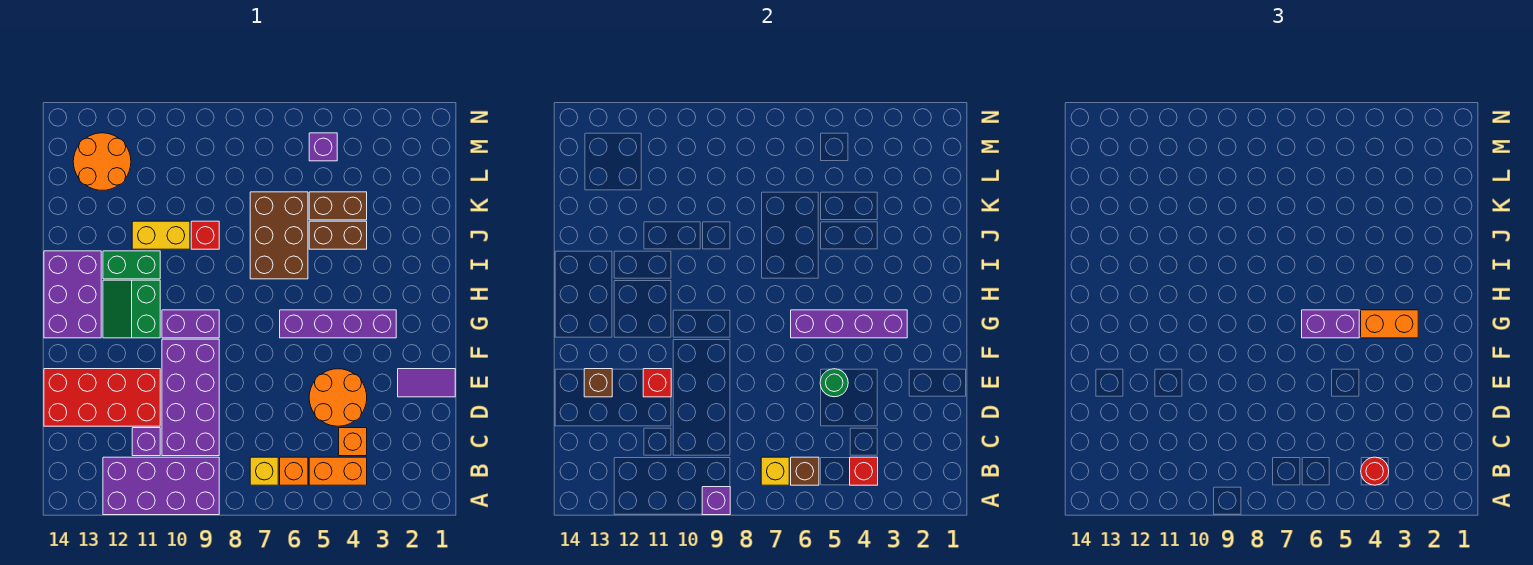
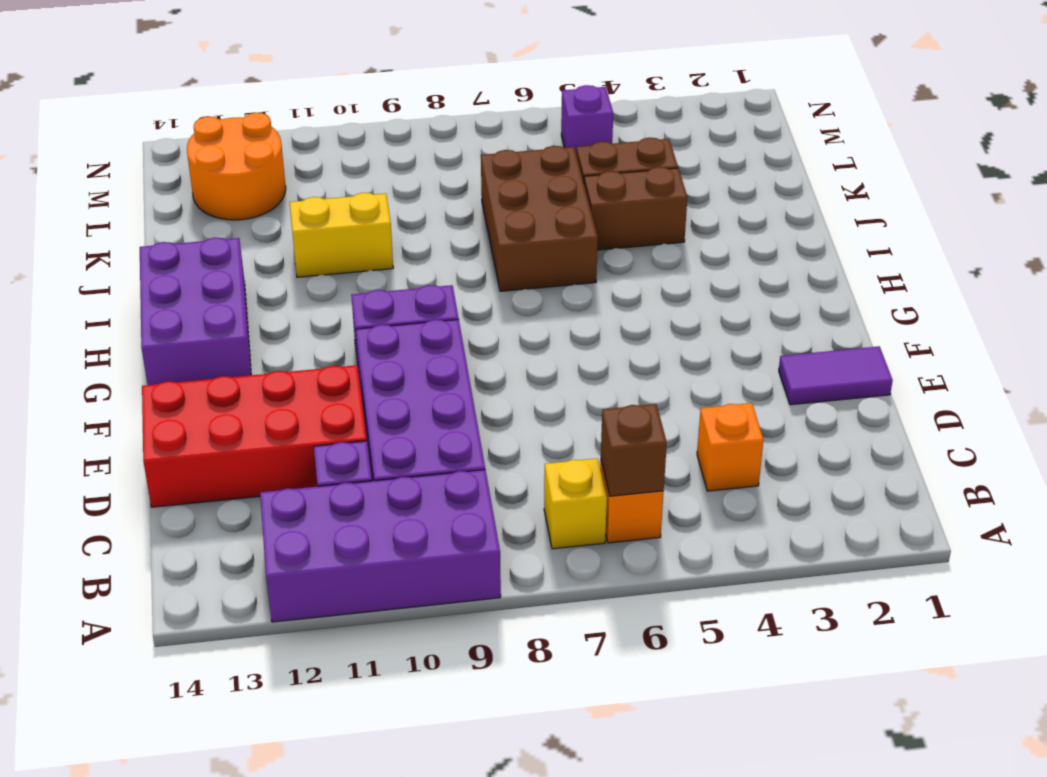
none -> orange brick B4:B5 level 1
none -> orange round brick D4:E5 level 1
none -> purple brick G3:G6 level 1
none -> green slope G11:H12 level 1 top 11

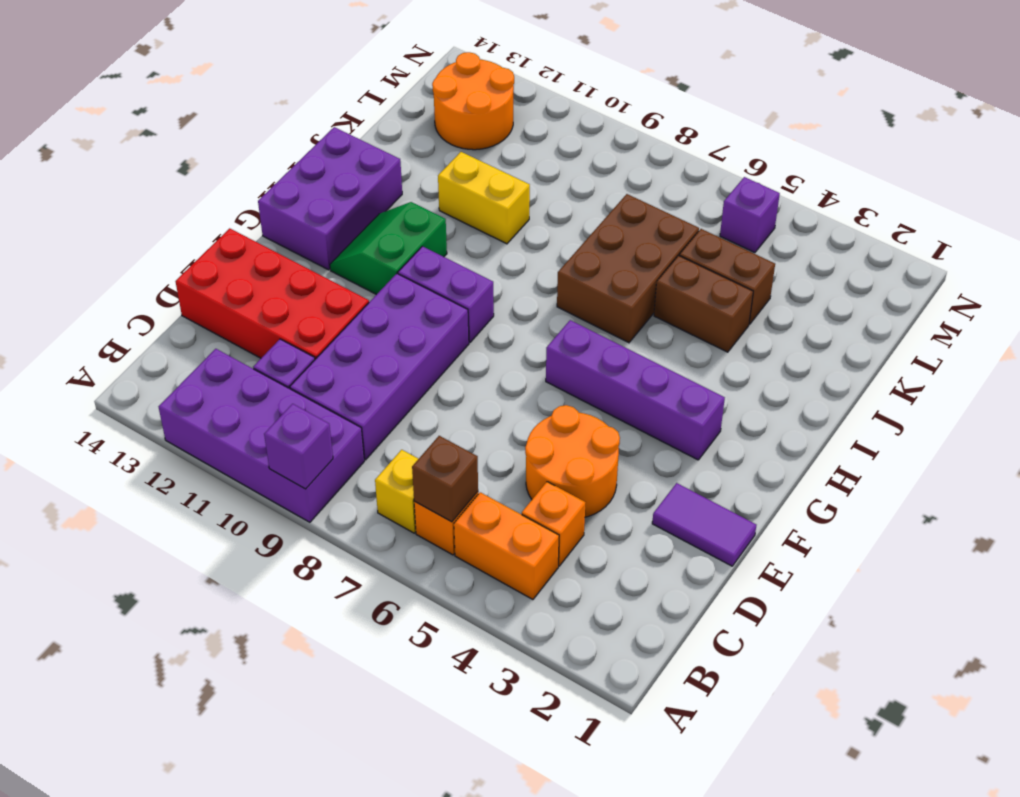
none -> green brick I11:I12 level 1
none -> red brick J9 level 1
none -> red brick B4 level 2
none -> yellow brick B7 level 2

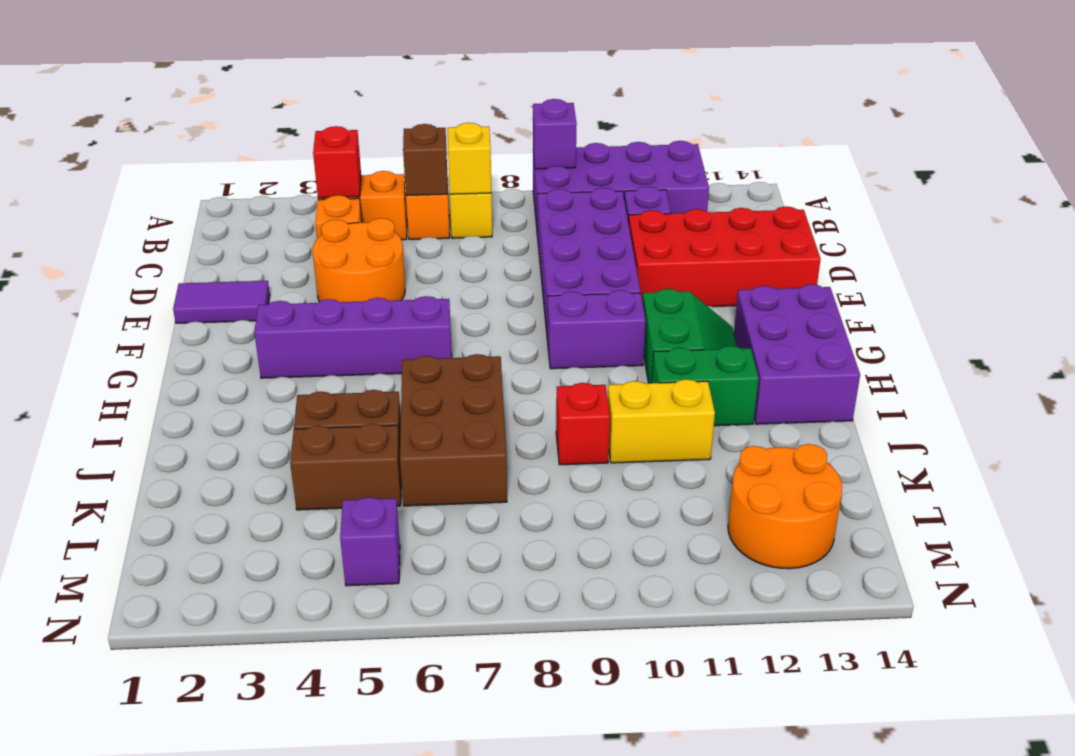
none -> green round brick E5 level 2
none -> red brick E11 level 2
none -> brown brick E13 level 2
none -> purple brick G3:G6 level 2

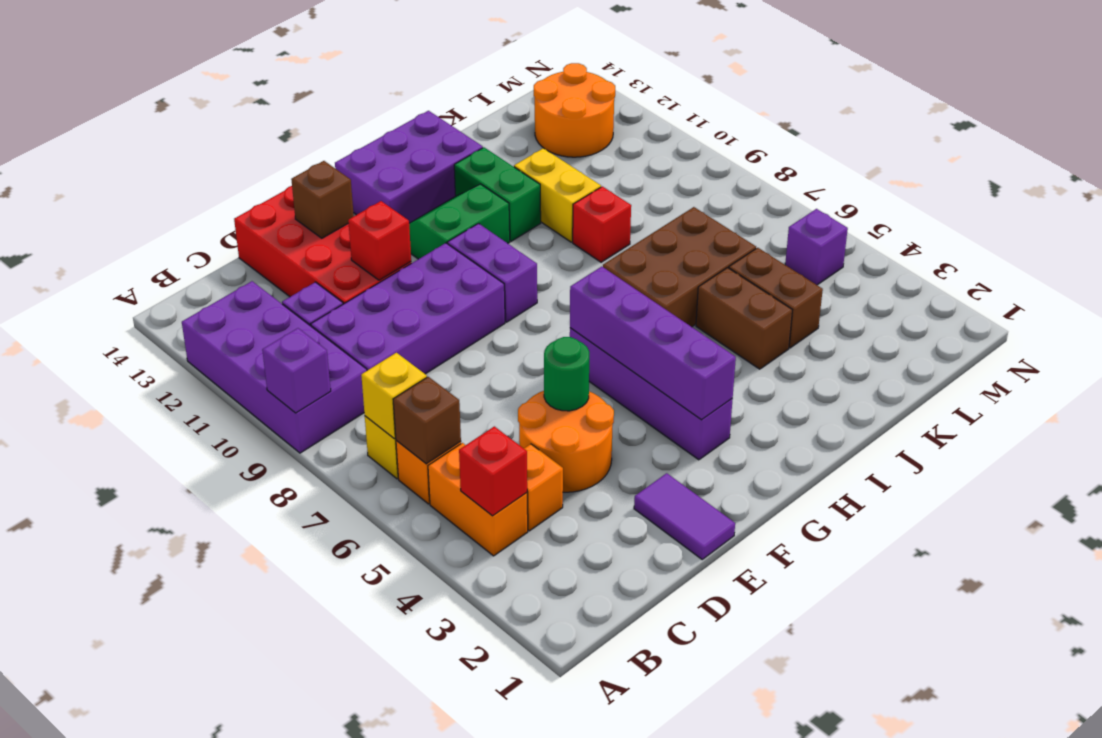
none -> red round brick B4 level 3
none -> orange brick G3:G4 level 3
none -> purple brick G5:G6 level 3

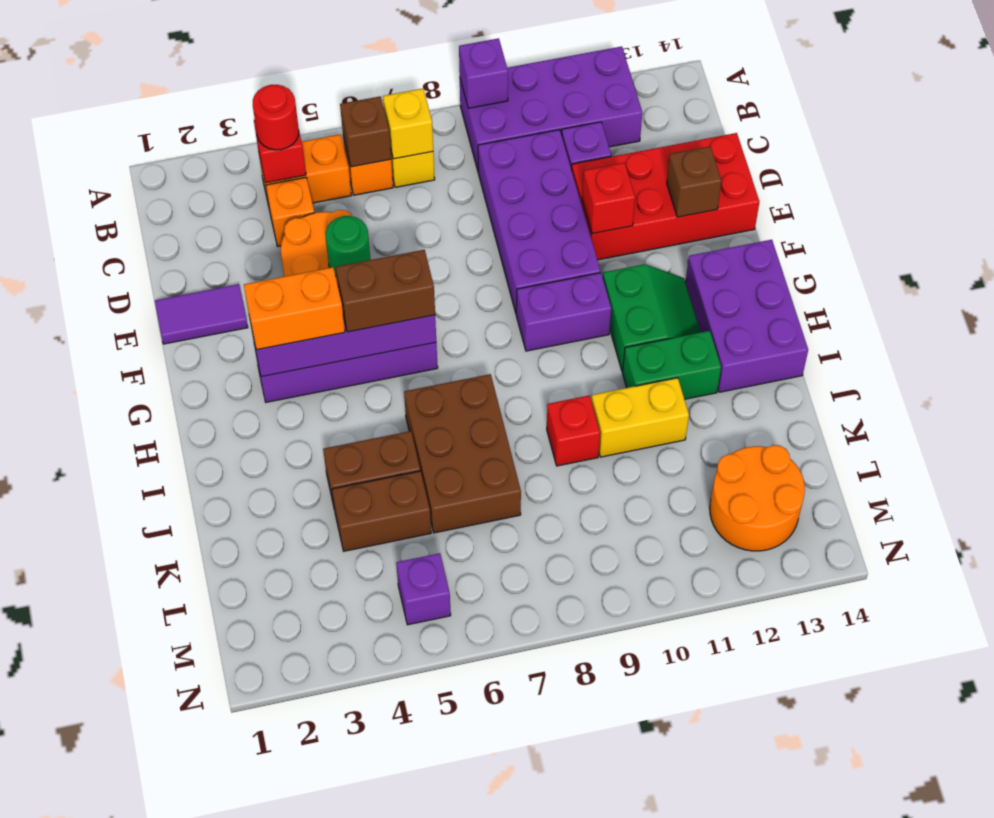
brown brick G5:G6 level 3 -> purple brick G5:G6 level 3

